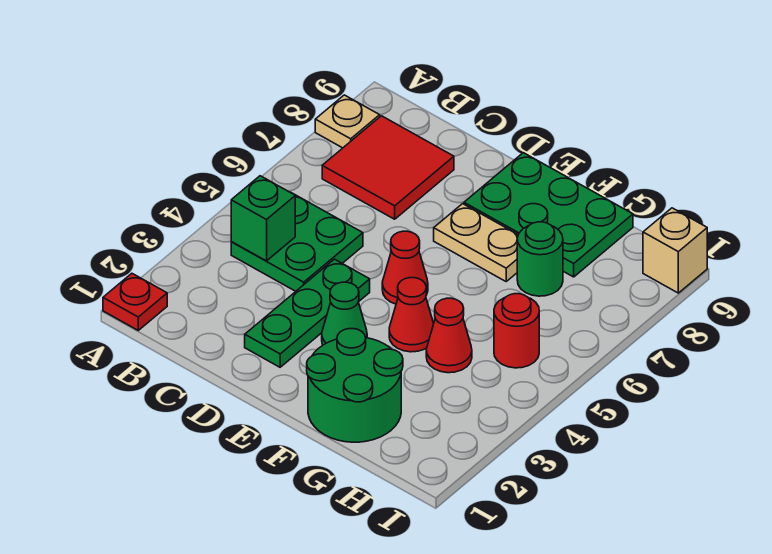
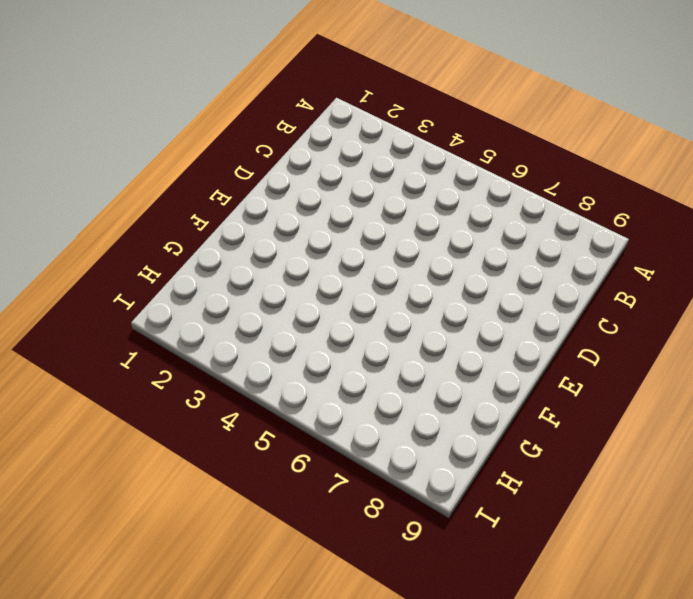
none -> red plate A1 level 1
none -> tan plate A8 level 1
none -> green plate B4:C5 level 1

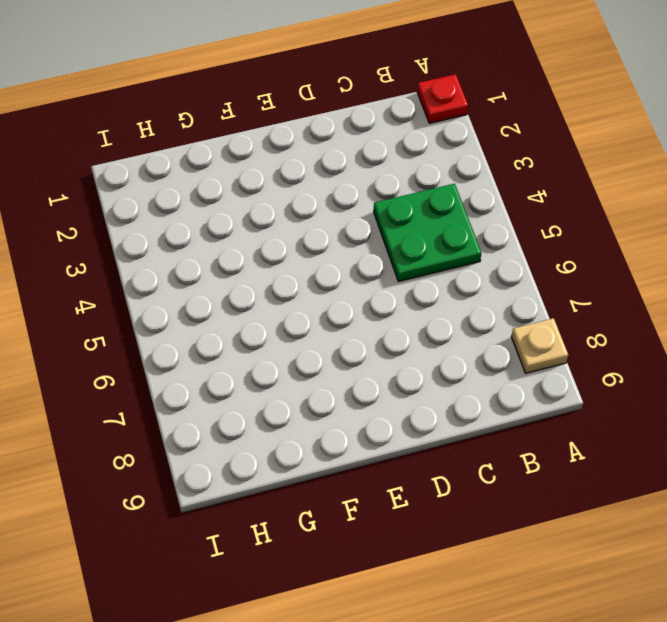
none -> red tile B7:C8 level 1
none -> green plate D2:D4 level 1
none -> green cone E3 level 1

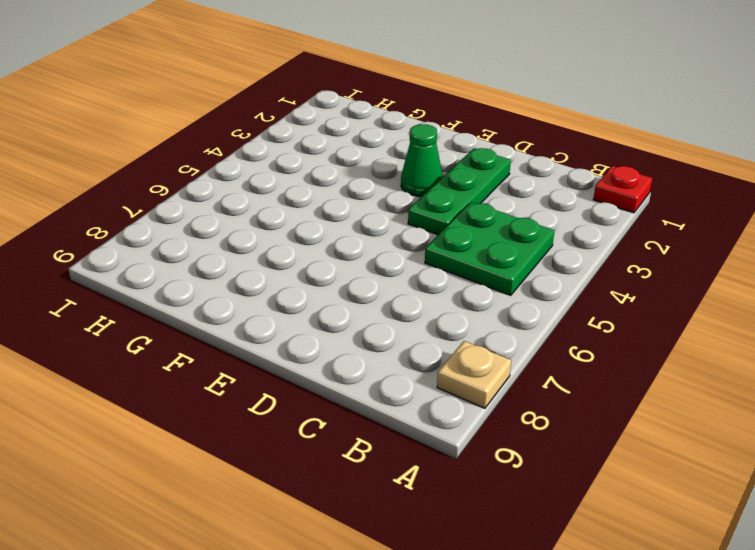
none -> red tile B7:C8 level 1
none -> red cone E5 level 1
none -> tan plate E7:F7 level 1

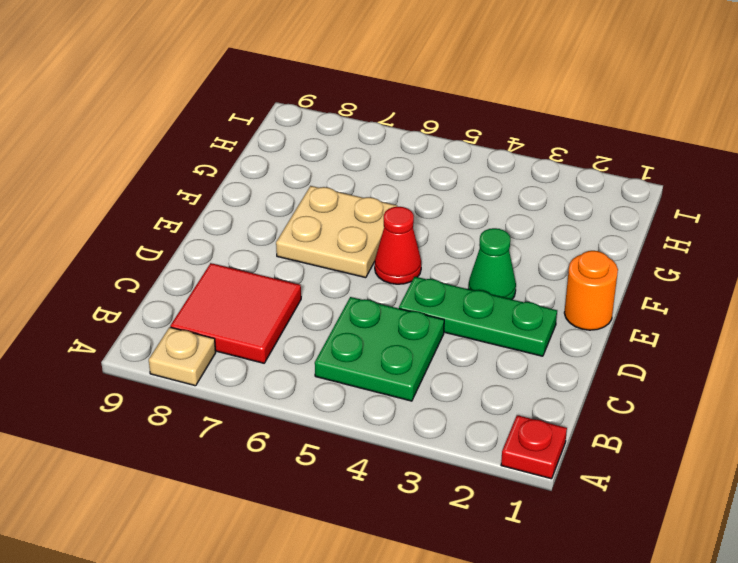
orange round brick E1 level 1 -> none
tan plate E6:F7 level 1 -> tan plate E7:F7 level 1
none -> green plate E8:G9 level 1
none -> green round brick F1:G2 level 1
none -> red cone F4 level 1

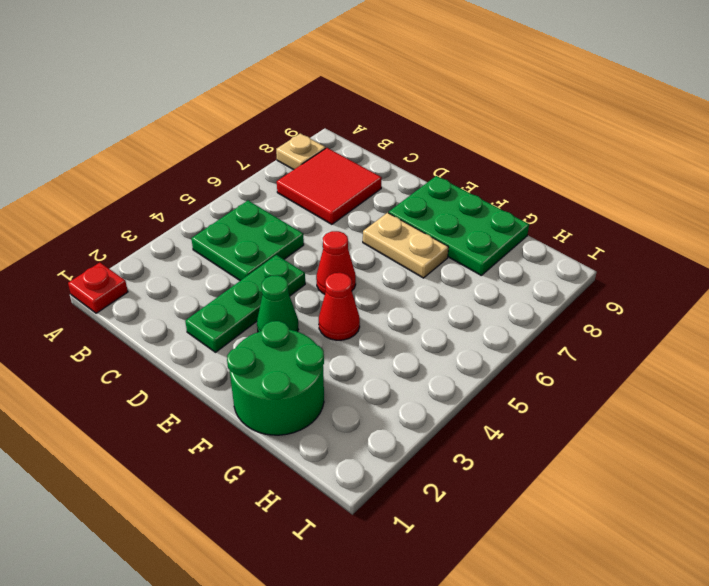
none -> red cone G4 level 1
none -> green round brick G7 level 1
none -> red round brick H5 level 1

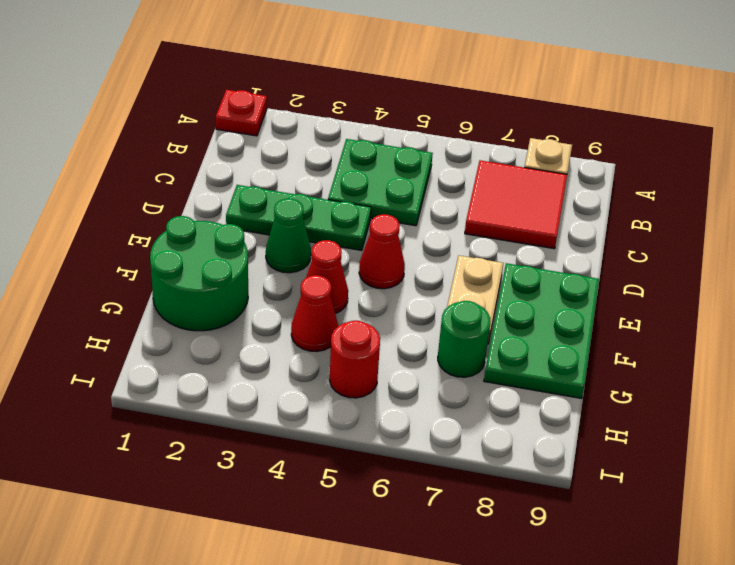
none -> tan brick I9 level 1
none -> green brick B4 level 2

